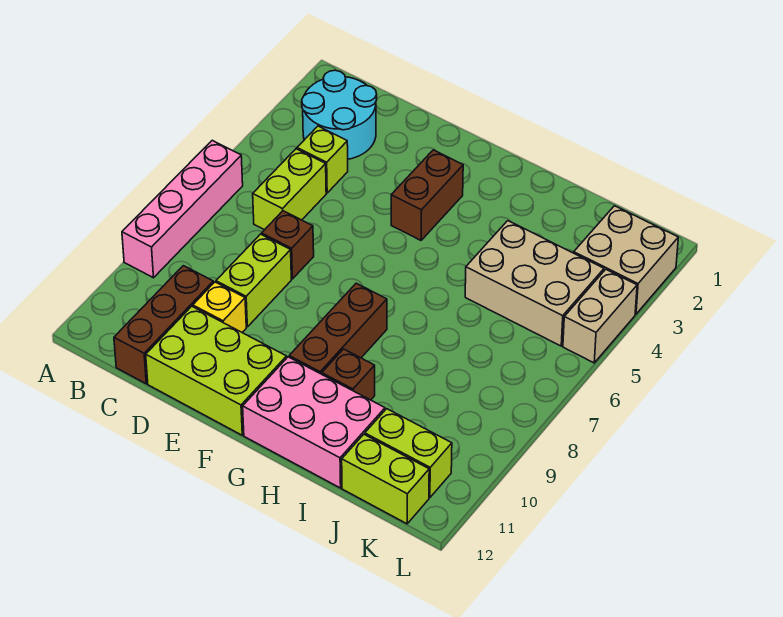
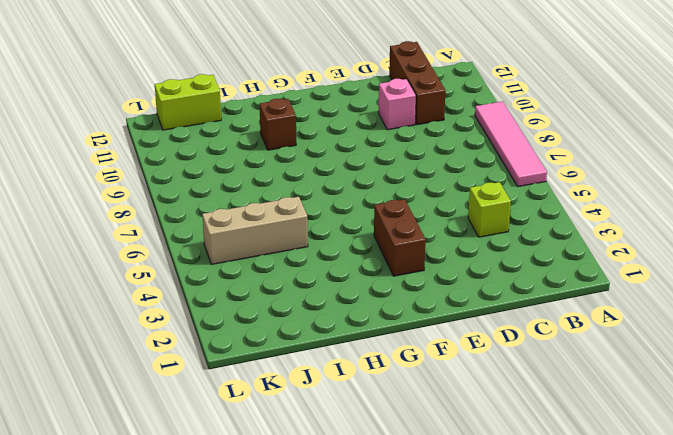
pink tile A6:A9 level 1 -> pink brick A6:A9 level 1
pink brick D10 level 1 -> yellow brick D10 level 1
tan brick I5:K5 level 1 -> tan brick I4:K5 level 1
none -> cyan round brick B2:C3 level 1
none -> lime brick C5:C6 level 1
none -> brown brick D7 level 1

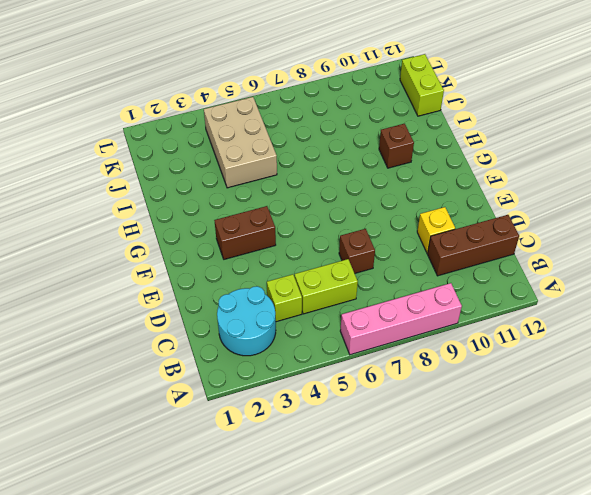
none -> lime brick D8:D9 level 1
none -> lime brick D11:F12 level 1
none -> brown brick G8:G10 level 1

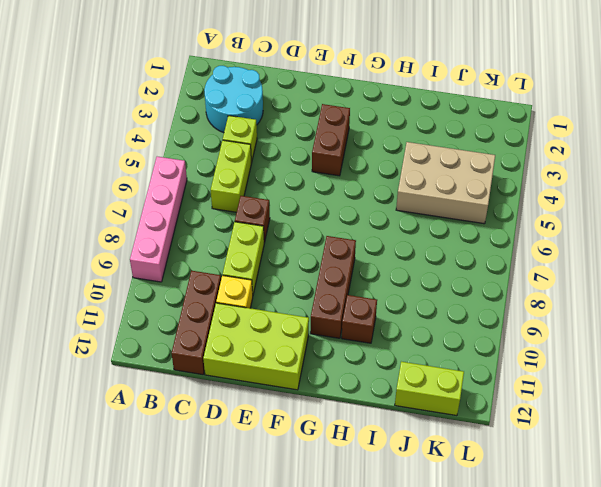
none -> pink brick G11:I12 level 1
none -> lime brick J11:K11 level 1
none -> tan brick K2:L3 level 1

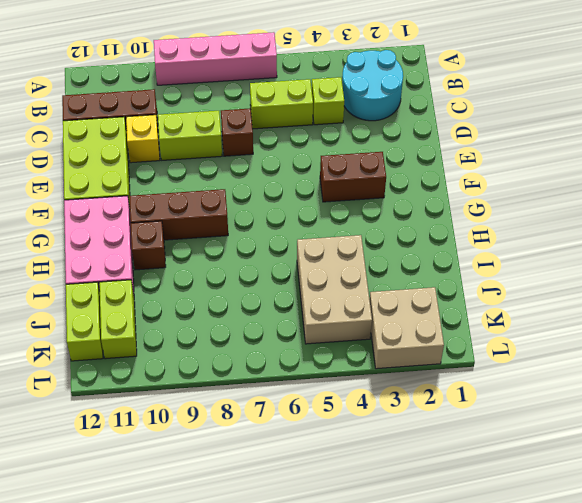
none -> tan brick L4:L5 level 1

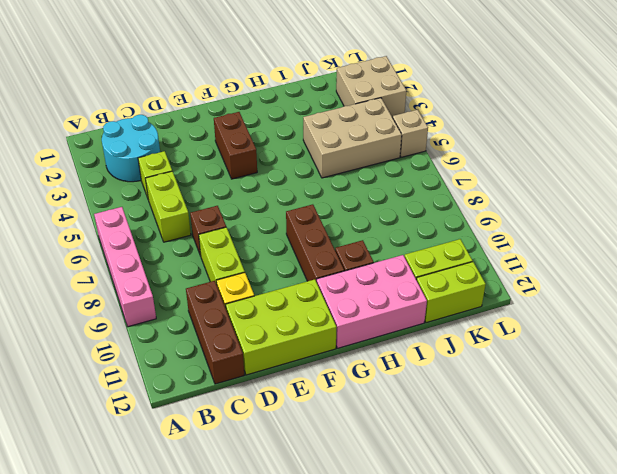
tan brick L5 level 1 -> tan brick L4:L5 level 1

